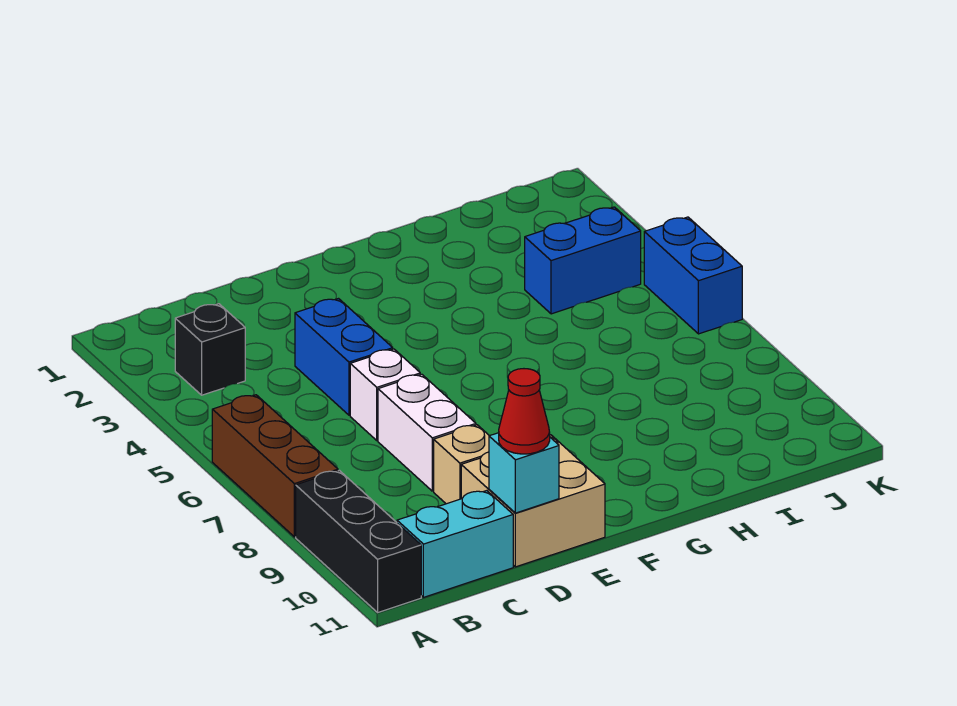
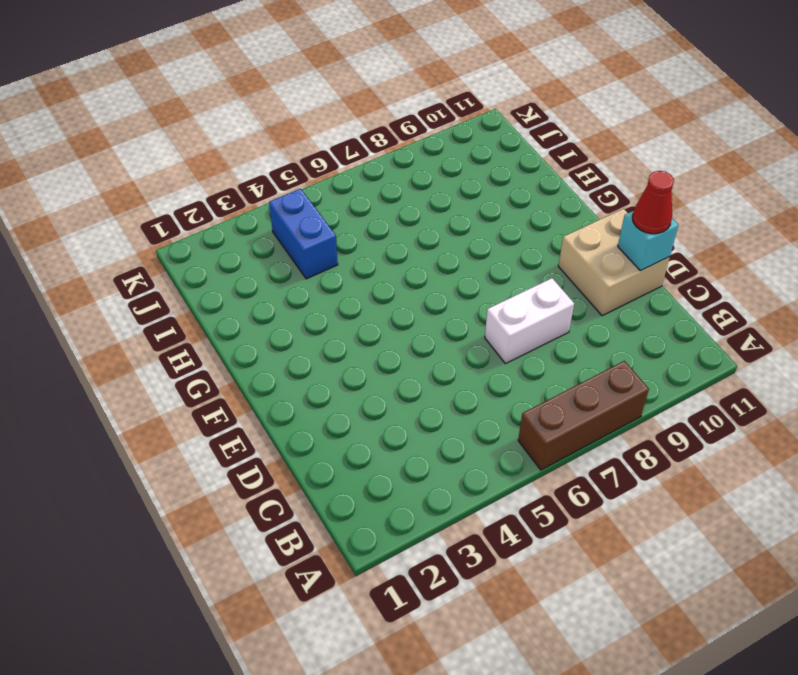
none -> black brick A9:A11 level 1
none -> black brick B3 level 1
none -> cyan brick B11:C11 level 1

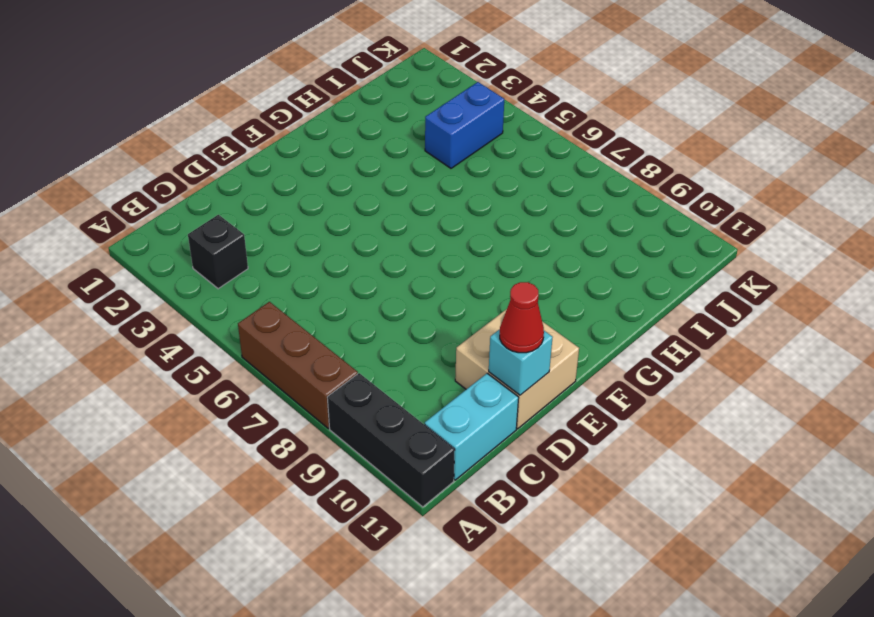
none -> blue brick D4:D5 level 1
none -> white brick D6 level 1
none -> white brick D7:D8 level 1

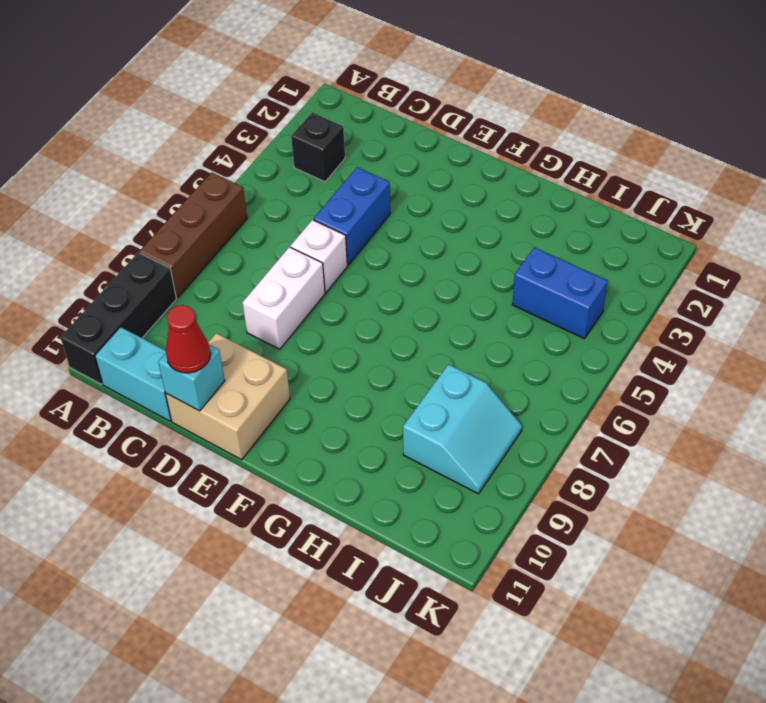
cyan slope I8:J9 level 1 top I -> none
none -> tan brick D9 level 1
none -> blue brick K5:K6 level 1

